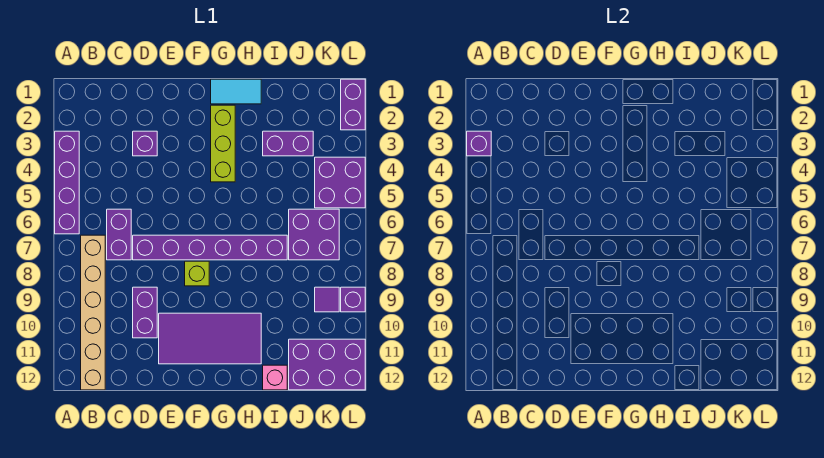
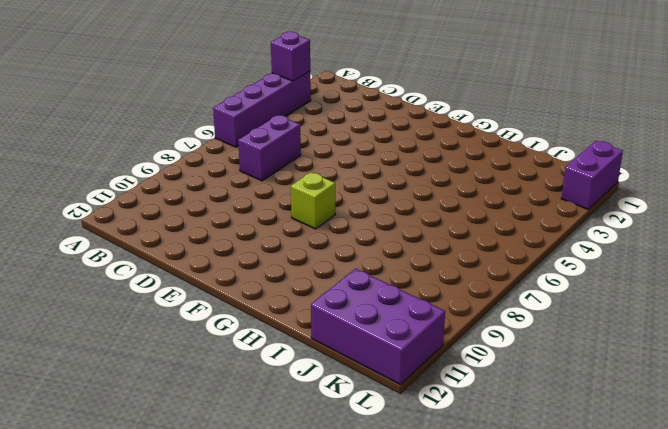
none -> tan brick B7:B12 level 1
none -> purple brick D3 level 1
none -> purple brick D7:I7 level 1

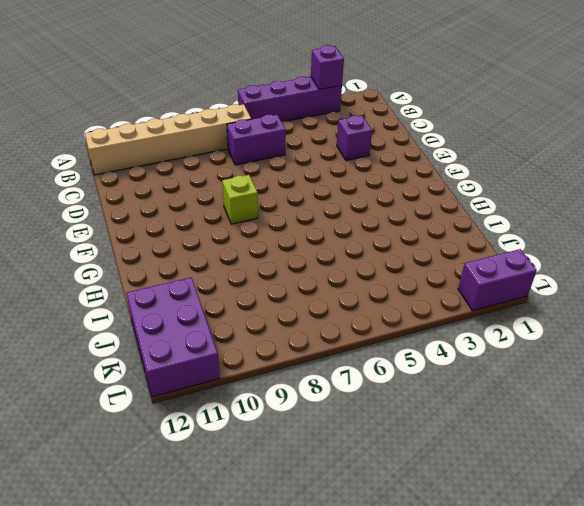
none -> purple brick D7:I7 level 1
none -> purple brick D9:D10 level 1
none -> purple tile E10:H11 level 1

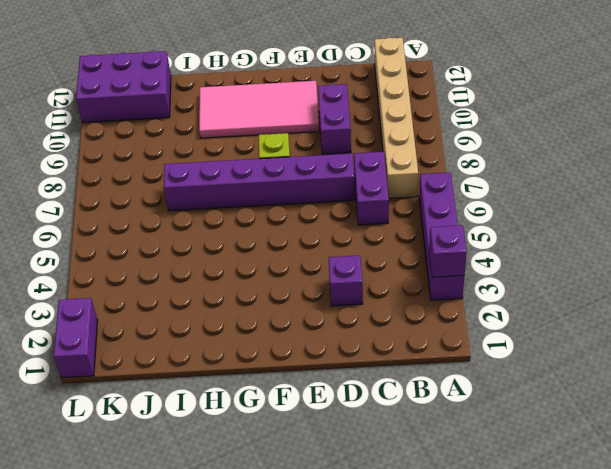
pink tile E10:H11 level 1 -> purple tile E10:H11 level 1
none -> cyan tile G1:H1 level 1
none -> lime brick G2:G4 level 1
none -> purple brick I3:J3 level 1

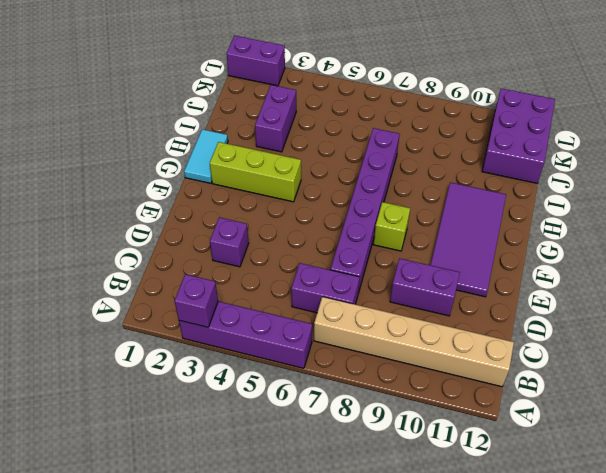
none -> pink brick I12 level 1
none -> purple brick J6:K7 level 1
none -> purple brick K4:L5 level 1

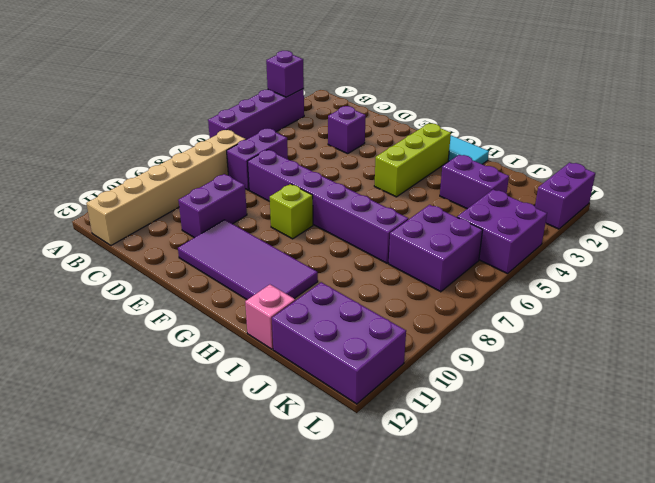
none -> purple tile K9 level 1
none -> purple brick L9 level 1

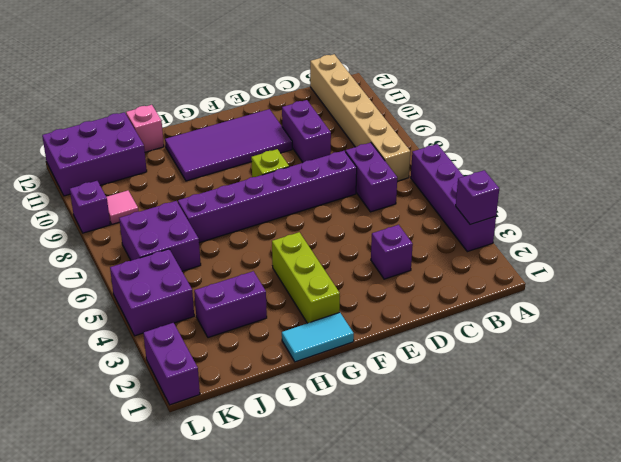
pink tile K9 level 1 -> purple tile K9 level 1

